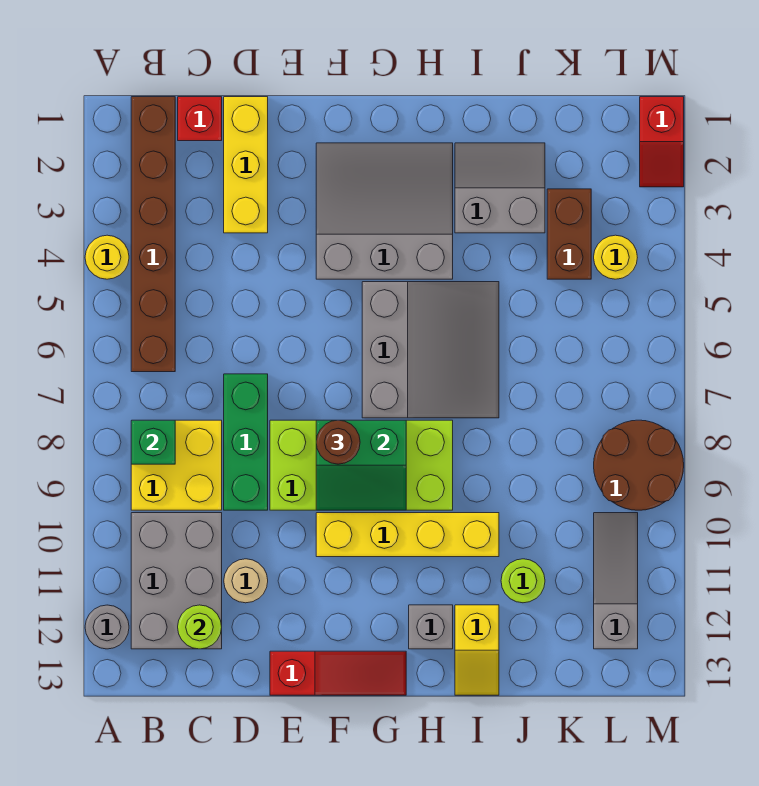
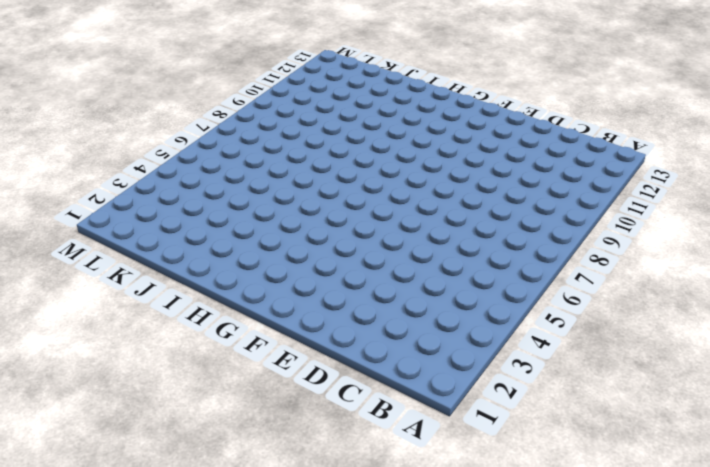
none -> yellow round brick A4 level 1
none -> grey round brick A12 level 1
none -> brown brick B1:B6 level 1

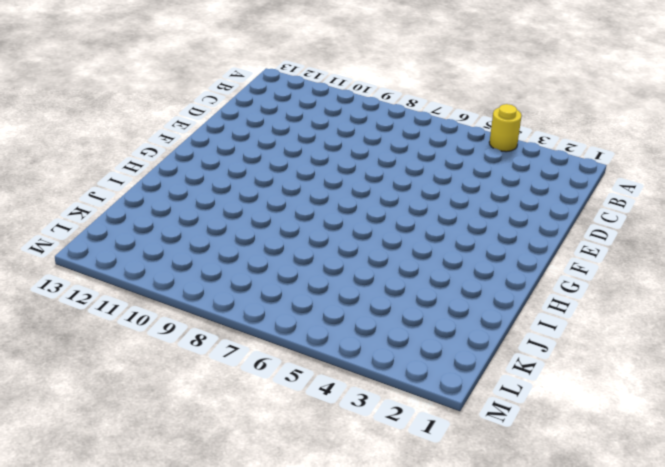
none -> grey round brick A12 level 1
none -> brown brick B1:B6 level 1
none -> yellow brick B8:C9 level 1

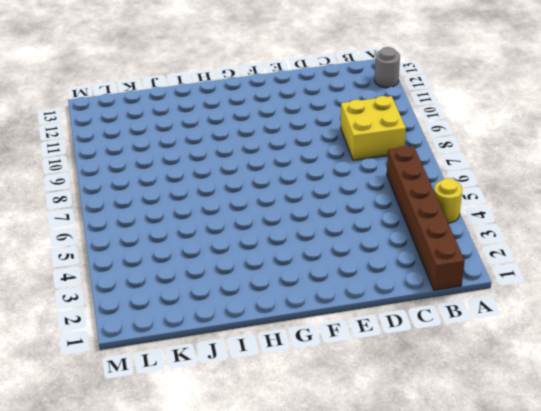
none -> grey brick B10:C12 level 1
none -> red brick C1 level 1
none -> yellow brick D1:D3 level 1

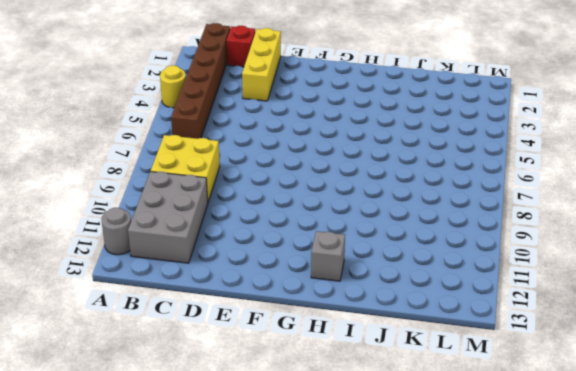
none -> green brick D7:D9 level 1
none -> tan round brick D11 level 1
none -> lime brick E8:H9 level 1

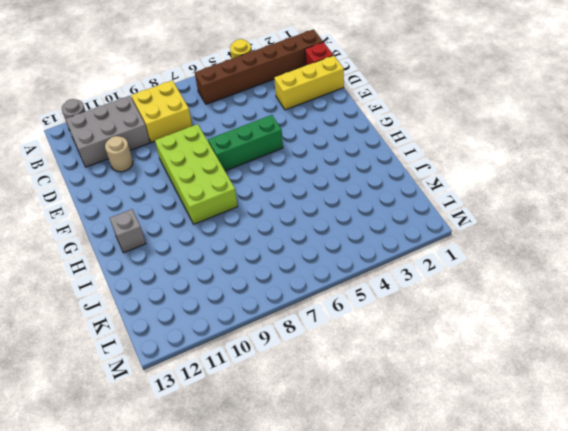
green brick F5:F7 level 1 -> green brick D7:D9 level 1
none -> red slope E13:G13 level 1 top E
none -> grey slope F2:H4 level 1 top 4
none -> yellow brick F10:I10 level 1

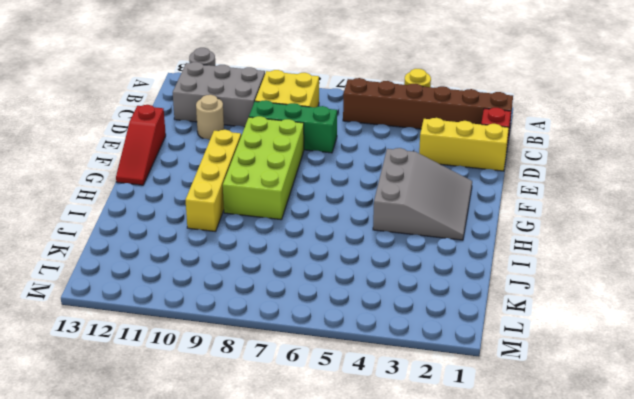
none -> grey slope G5:I7 level 1 top G
none -> grey brick H12 level 1
none -> grey slope I2:J3 level 1 top 3

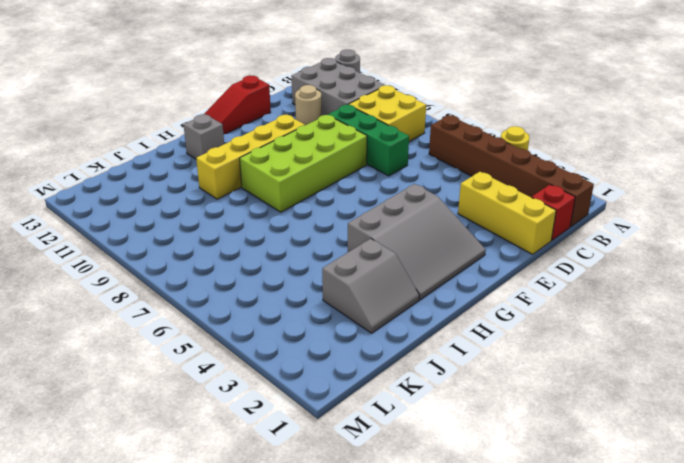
none -> grey slope G5:I7 level 1 top G
none -> yellow slope I12:I13 level 1 top 12
none -> lime round brick J11 level 1

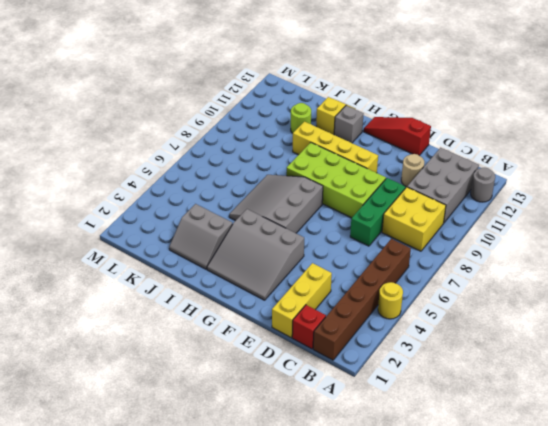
none -> brown brick K3:K4 level 1
none -> yellow round brick L4 level 1
none -> brown round brick L8:M9 level 1

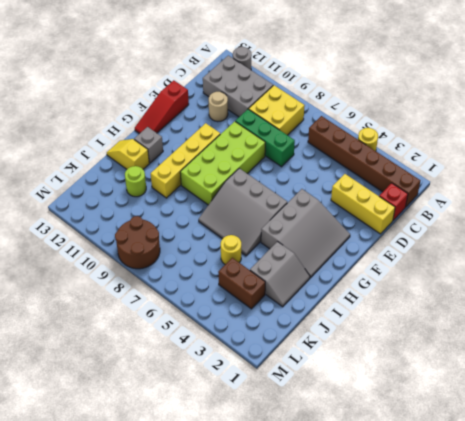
yellow round brick J5 level 1 -> yellow round brick L4 level 1
none -> grey slope L10:L12 level 1 top 12
none -> red slope M1:M2 level 1 top 1
none -> green brick B8 level 2

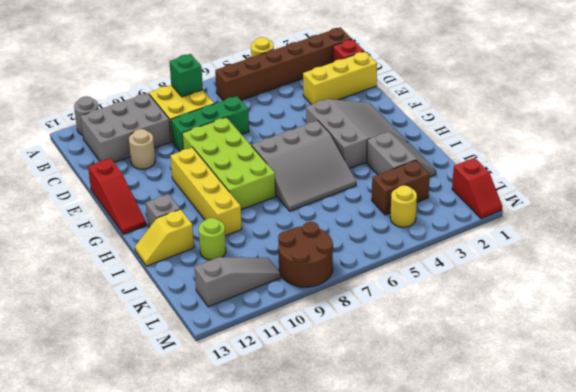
red slope L1:M1 level 1 top L -> red slope M1:M2 level 1 top 1
none -> lime round brick C12 level 2
none -> green slope F8:G9 level 2 top 8
none -> brown round brick F8 level 3

